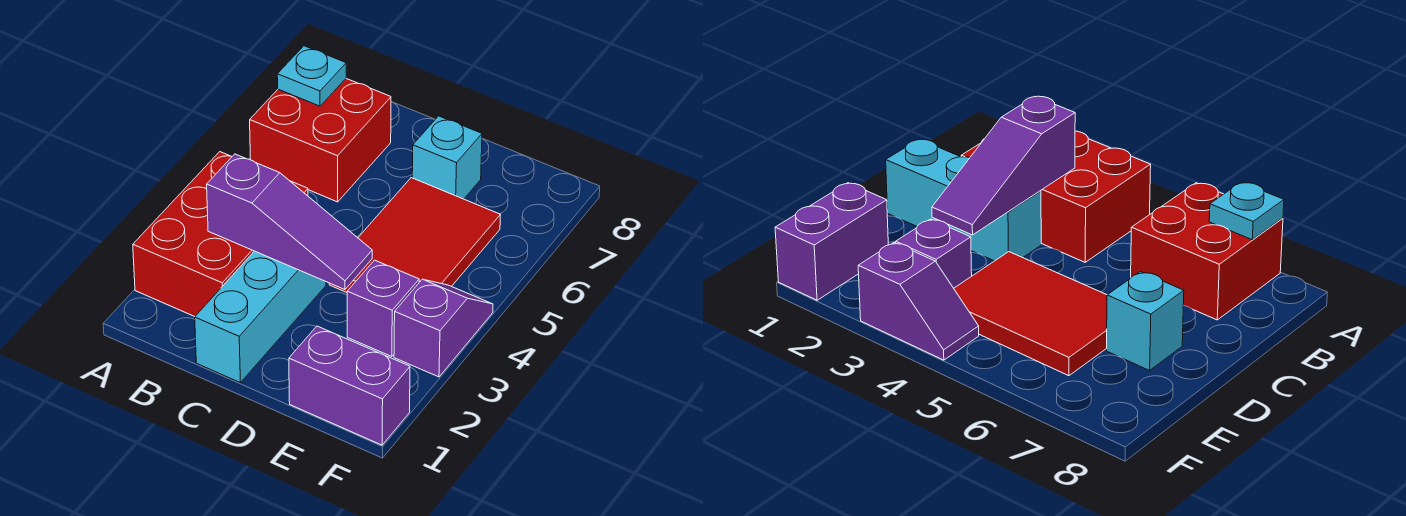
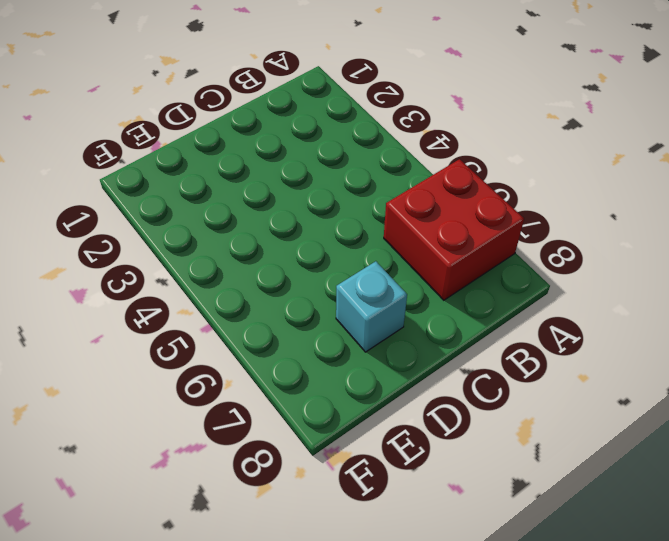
none -> red brick A2:B4 level 1
none -> cyan brick C1:C3 level 1

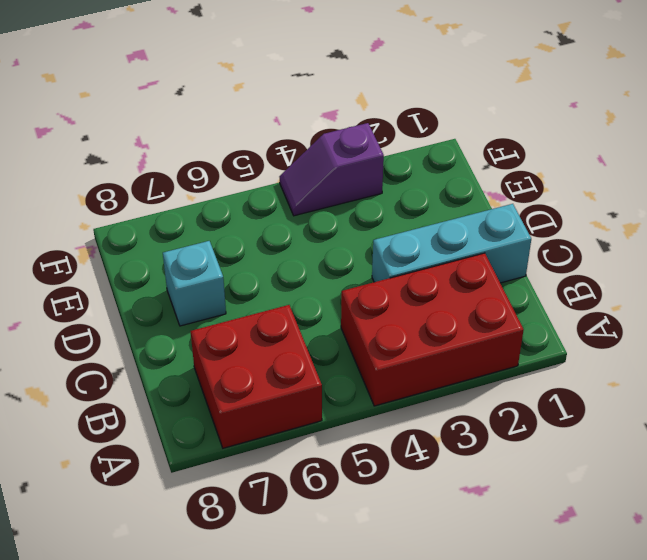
none -> red tile D4:E6 level 1
none -> purple brick E1:F1 level 1

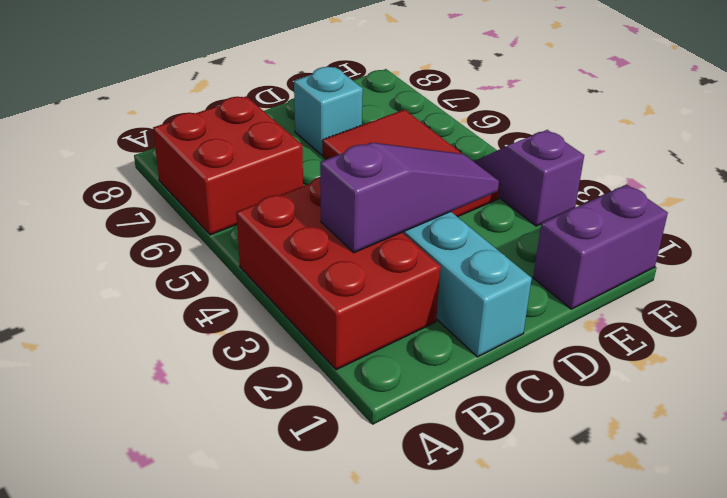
none -> purple brick E3 level 1
none -> cyan plate A7 level 2

